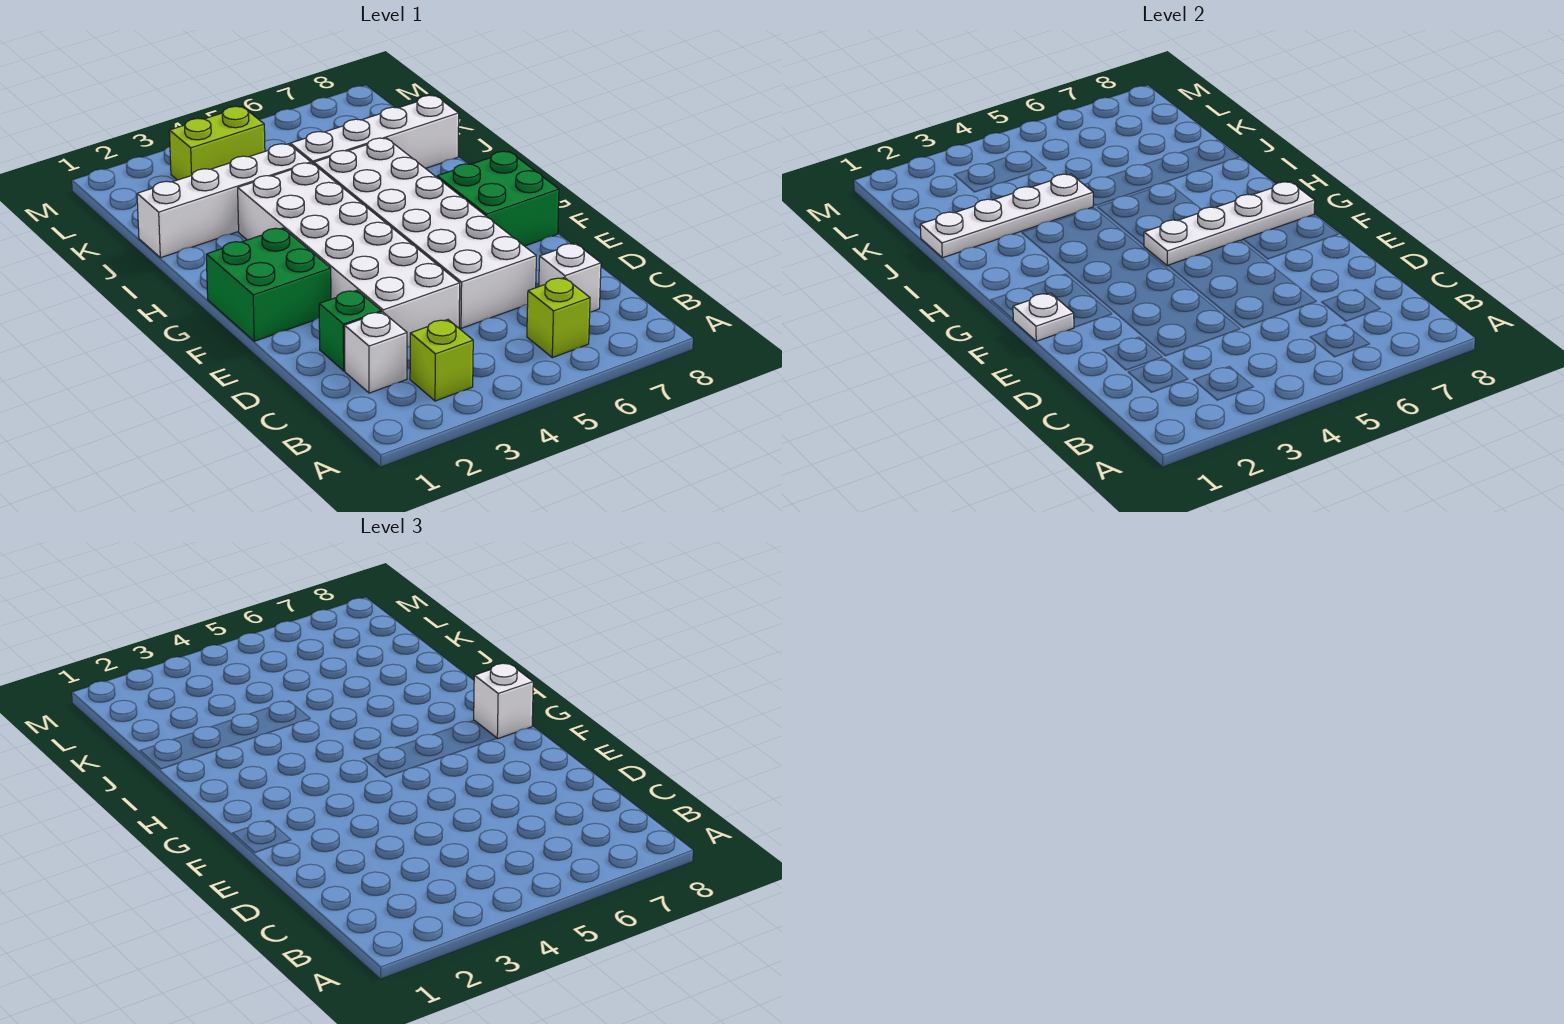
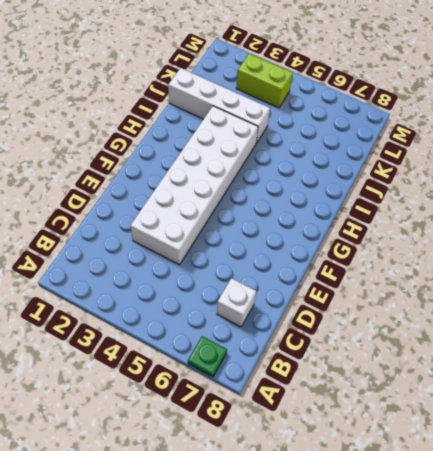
green plate A7 level 1 -> none
none -> lime brick B3 level 1
none -> lime brick B6 level 1
none -> white brick C2 level 1

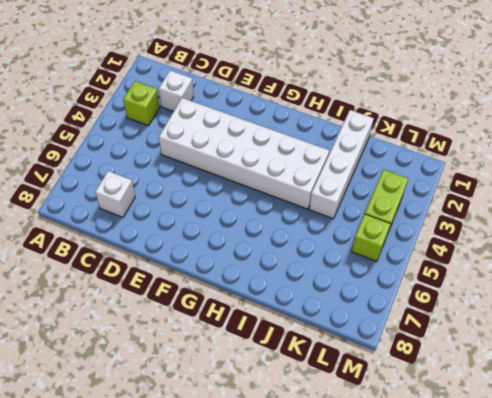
lime brick L5 level 1 -> lime brick B6 level 1
none -> green brick D2 level 1
none -> white brick D5:I6 level 1
none -> green brick F1:G2 level 1

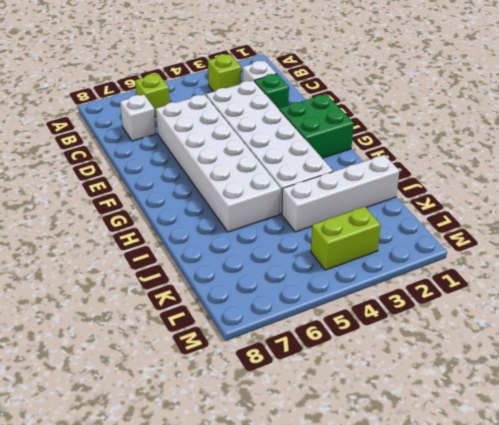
none -> green brick F7:G8 level 1
none -> white brick J5:J8 level 1
none -> white plate F1 level 2

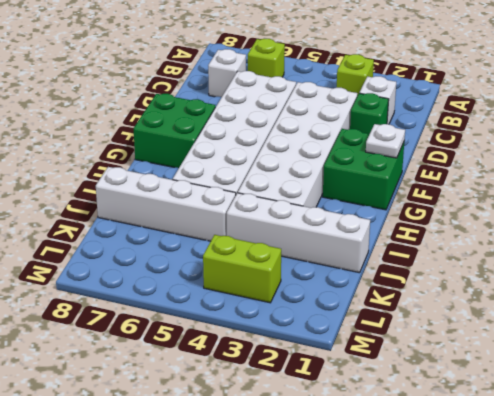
none -> white plate G5:G8 level 2
none -> white plate J1:J4 level 2
none -> white brick G8 level 3

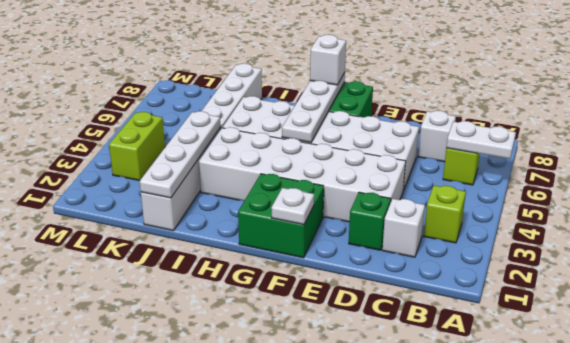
white plate A6:B6 level 2 -> none

